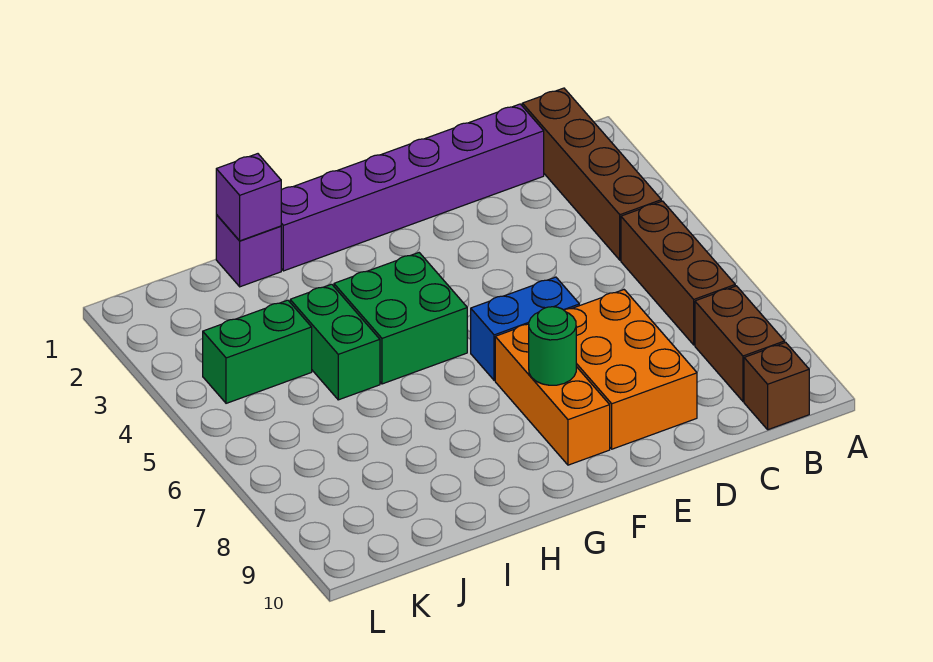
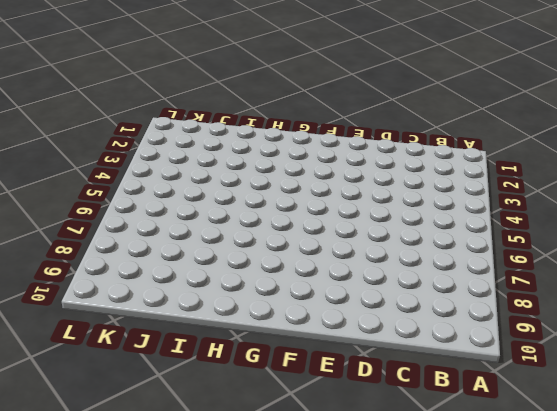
none -> brown brick B1:B4 level 1
none -> brown brick B5:B7 level 1
none -> brown brick B8:B9 level 1

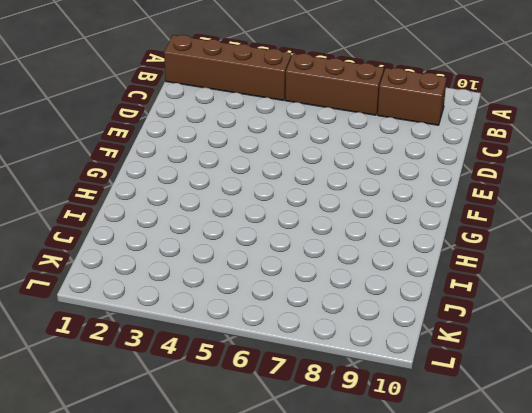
none -> brown brick B10 level 1
none -> purple brick C1:H1 level 1
none -> orange brick D7:E9 level 1

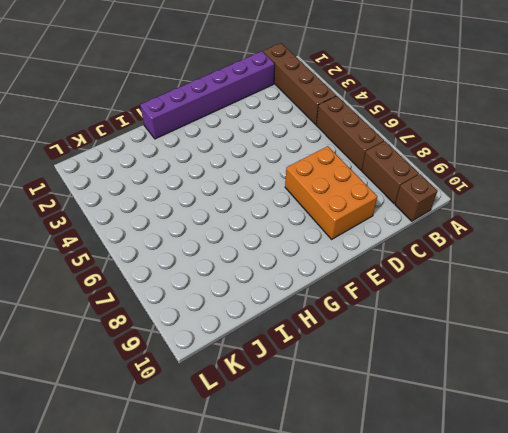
none -> blue brick E6:F6 level 1
none -> orange brick F7:F9 level 1
none -> green brick G4:H5 level 1

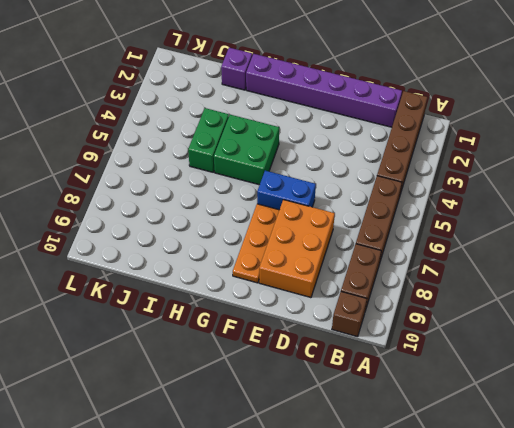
orange plate F7:F9 level 1 -> orange brick F7:F9 level 1
none -> green brick J4:K4 level 1
none -> green round brick F8 level 2
none -> purple brick I1 level 2

